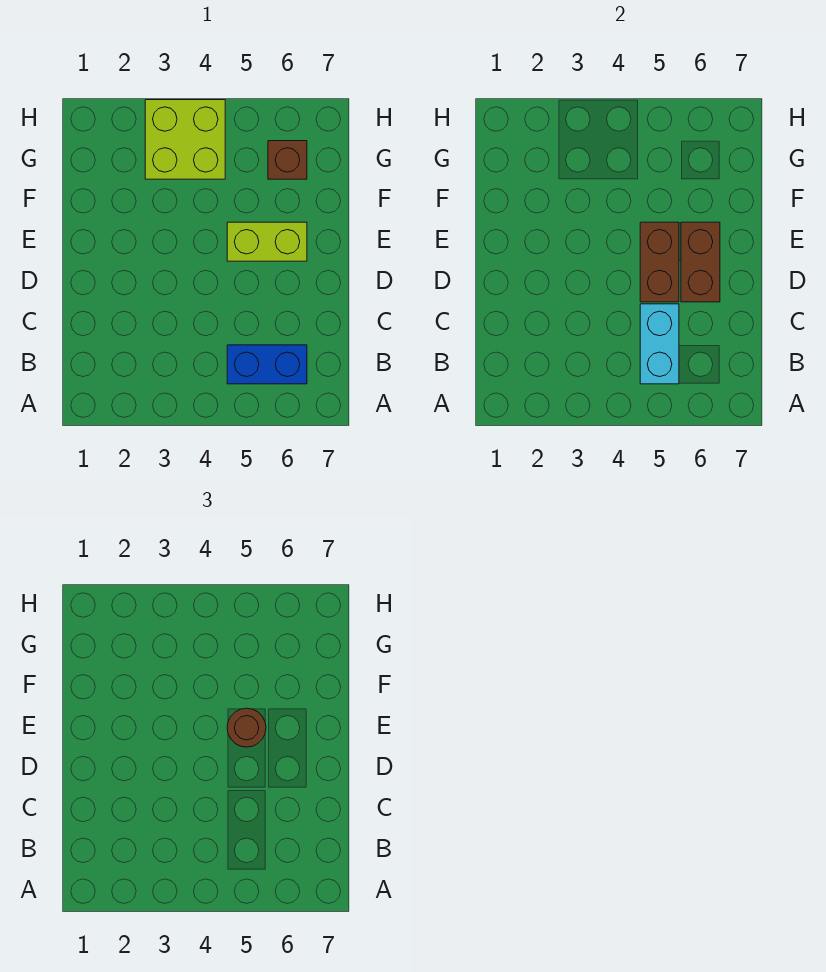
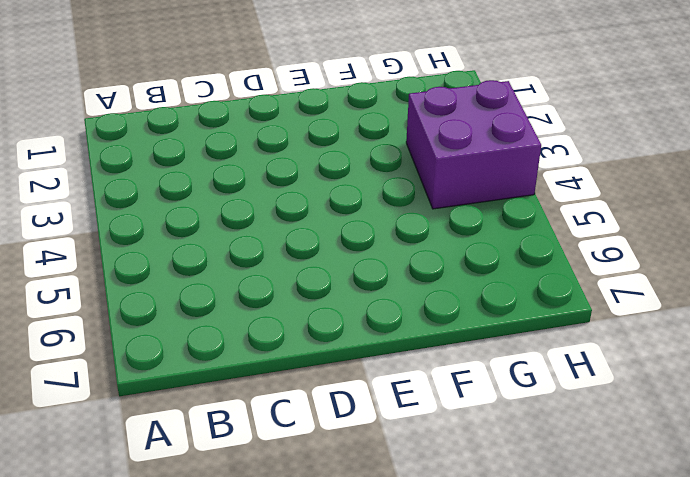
purple brick G3:H4 level 1 -> lime brick G3:H4 level 1
none -> blue brick B5:B6 level 1
none -> lime brick E5:E6 level 1

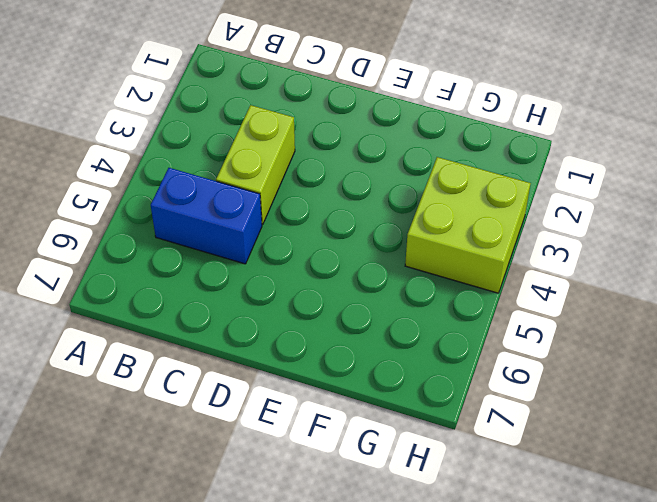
blue brick B5:C5 level 1 -> blue brick B5:B6 level 1
lime brick C3:C4 level 1 -> lime brick E5:E6 level 1
none -> brown brick G6 level 1
none -> cyan brick B5:C5 level 2

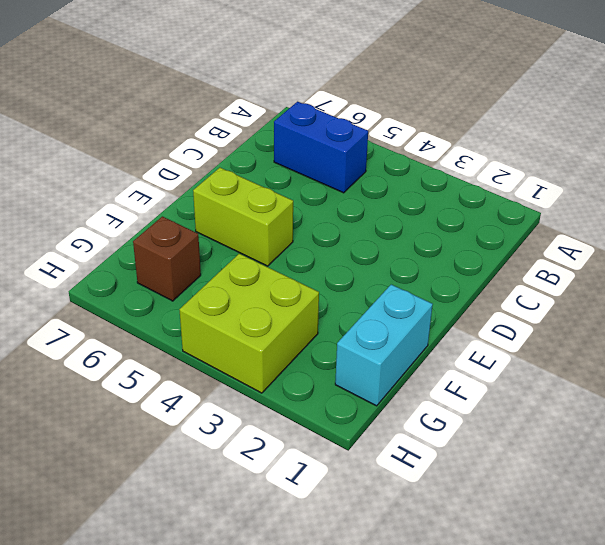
cyan brick F1:G1 level 1 -> cyan brick B5:C5 level 2
none -> brown brick D5:E5 level 2
none -> brown brick D6:E6 level 2

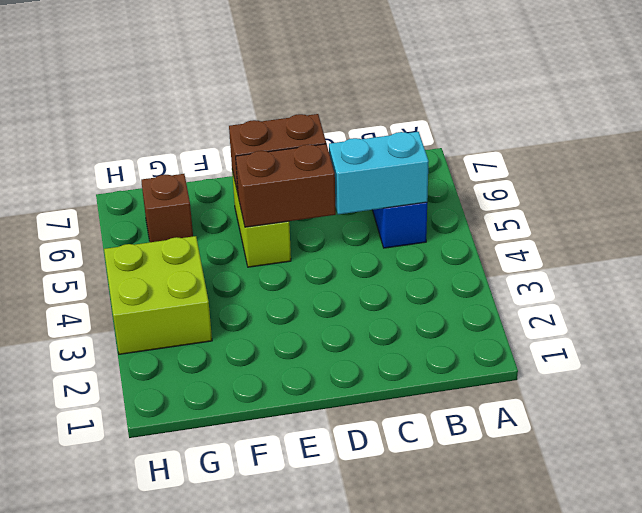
none -> brown round brick E5 level 3

